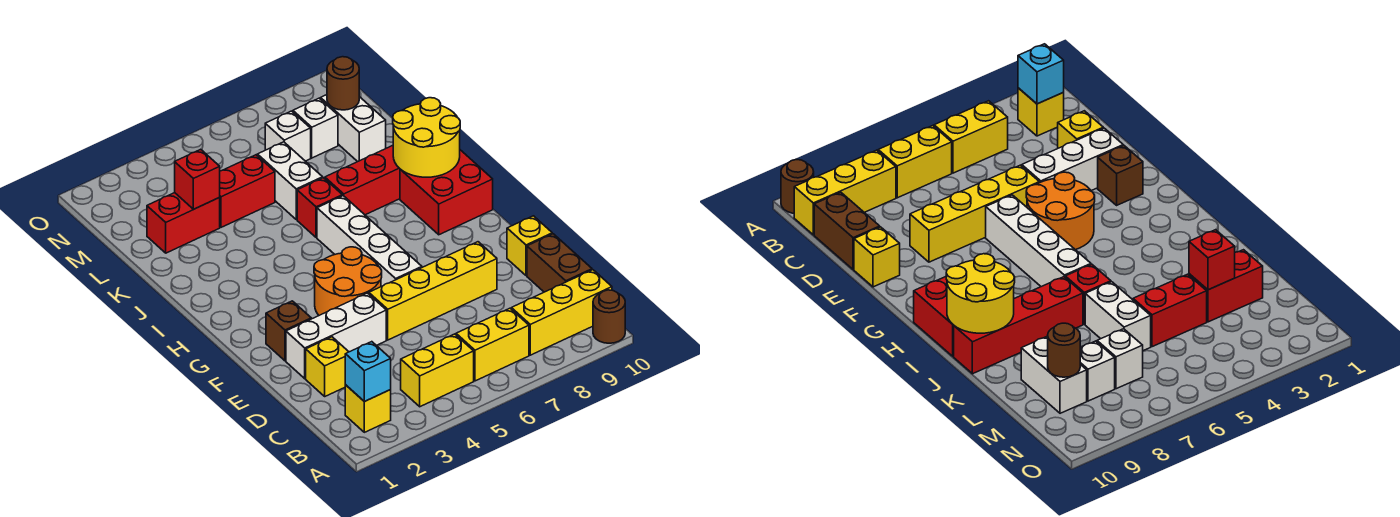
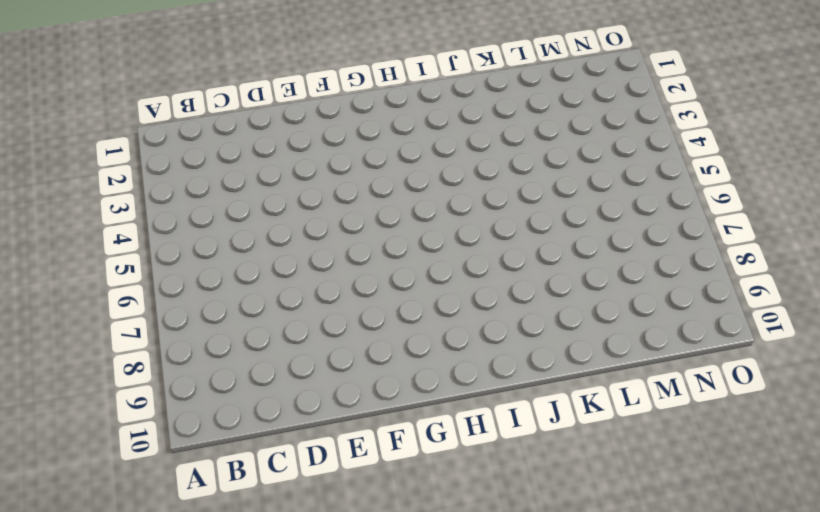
none -> brown round brick A10 level 1
none -> yellow brick B2 level 1
none -> yellow brick B4:B5 level 1

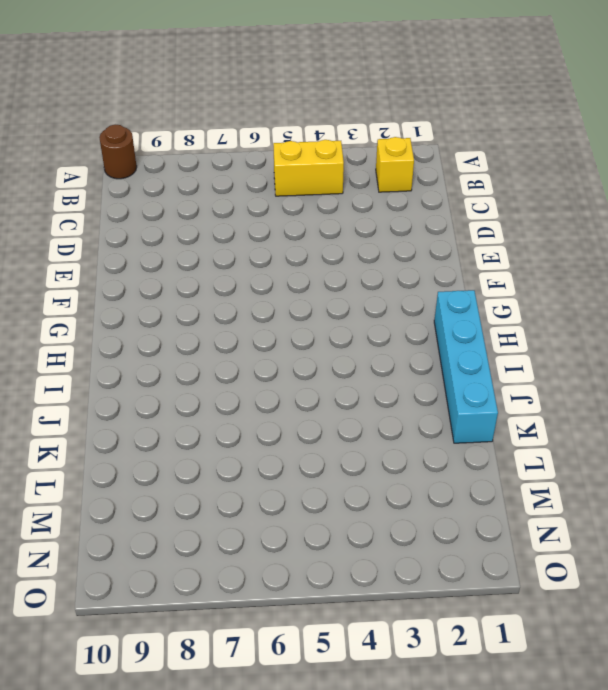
cyan brick H1:K1 level 1 -> none
none -> yellow brick B6:B7 level 1
none -> yellow brick B8:B10 level 1
none -> brown brick C10:D10 level 1

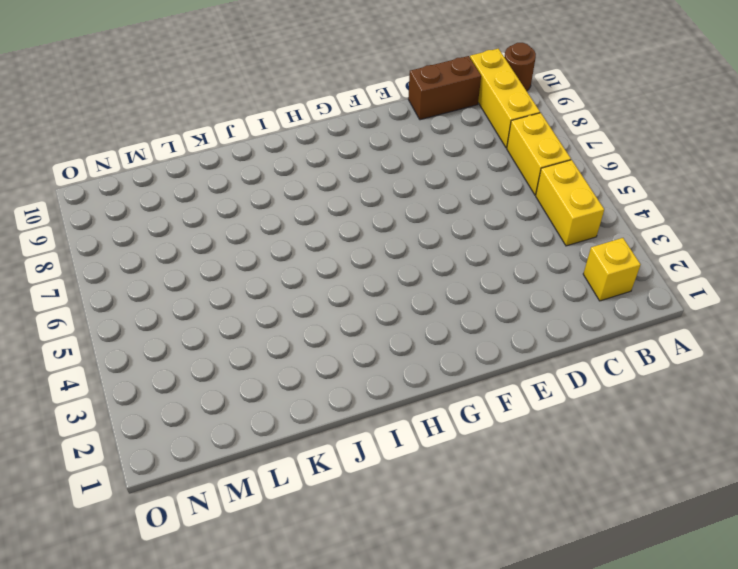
none -> yellow brick D2 level 1
none -> white brick E2:E4 level 1
none -> yellow brick E5:E8 level 1

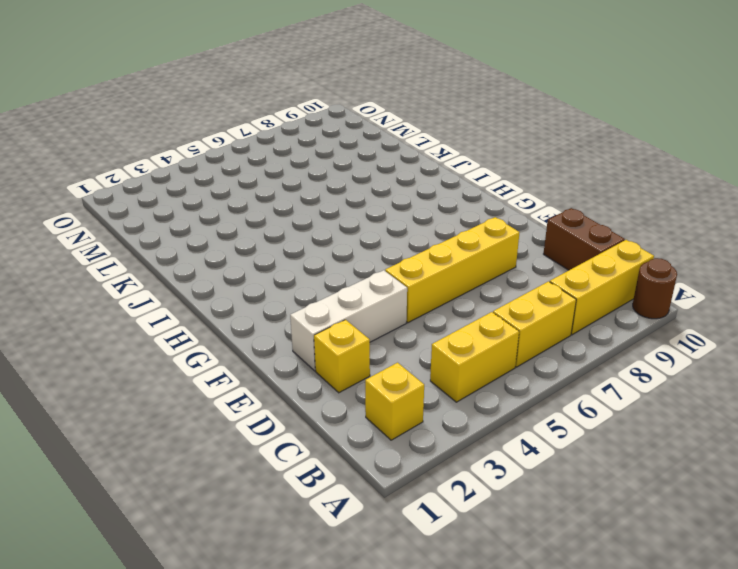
none -> yellow brick E10 level 1
none -> brown brick F2 level 1
none -> orange round brick F4:G5 level 1

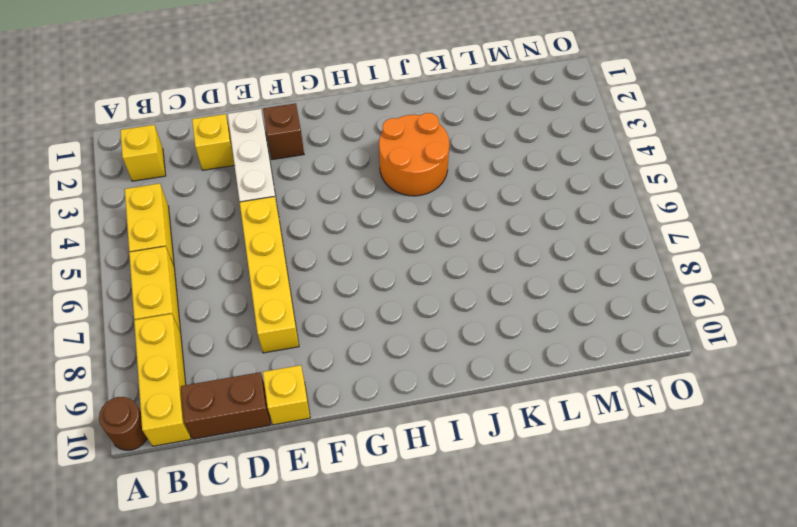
orange round brick I3:J4 level 1 -> orange round brick F4:G5 level 1
none -> white brick F6:I6 level 1
none -> red brick H9:I10 level 1
none -> red brick J6 level 1

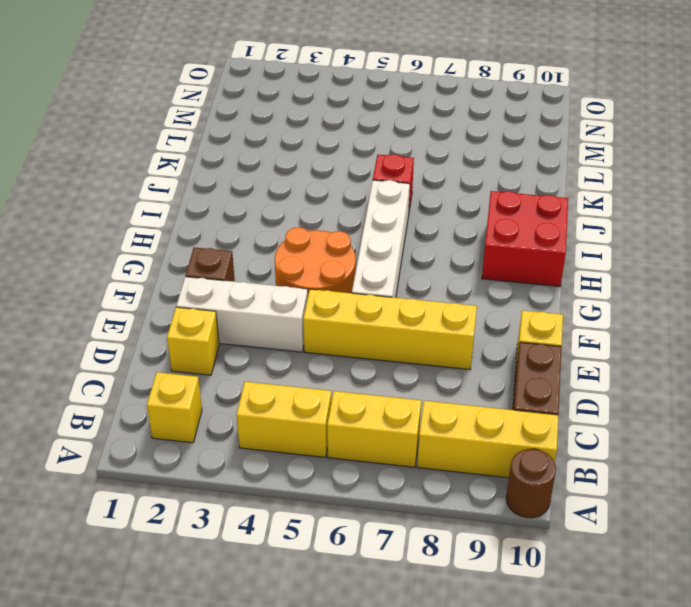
none -> red brick J7:J10 level 1
none -> white brick K6:L6 level 1
none -> red brick L2:L3 level 1

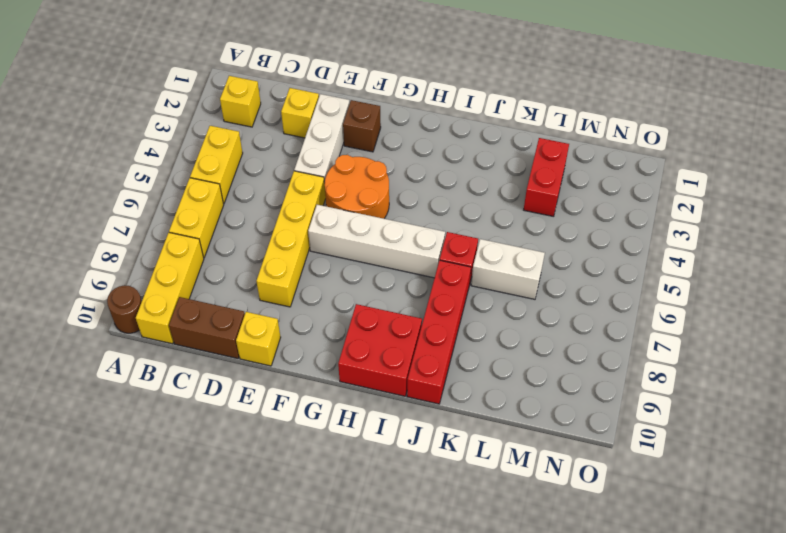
none -> red brick L4:L5 level 1
none -> white brick L9:M9 level 1
none -> white brick M7 level 1

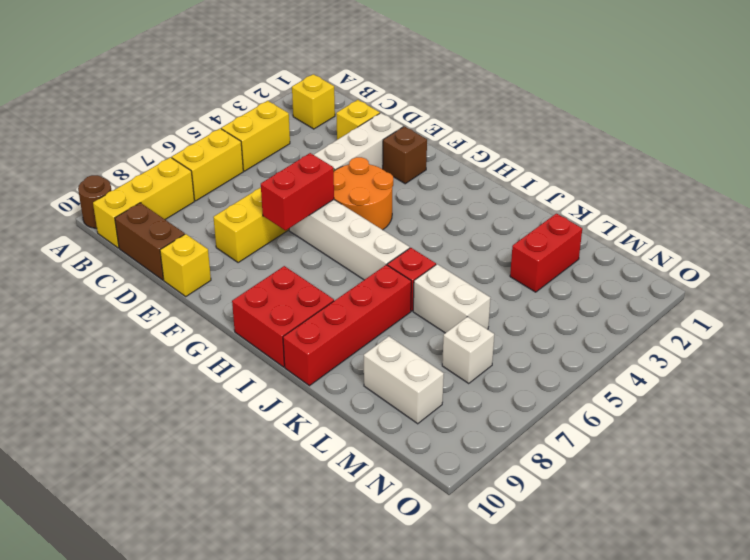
red brick F6:F7 level 2 -> red brick L4:L5 level 1
none -> white brick M8 level 1
none -> cyan brick B2 level 2
none -> yellow round brick I9:J10 level 2

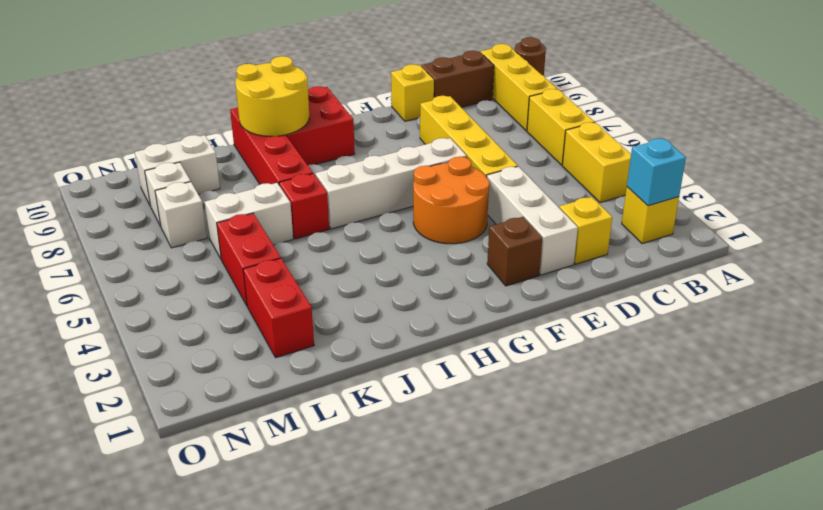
none -> red brick L3 level 2
none -> brown round brick M9 level 2

